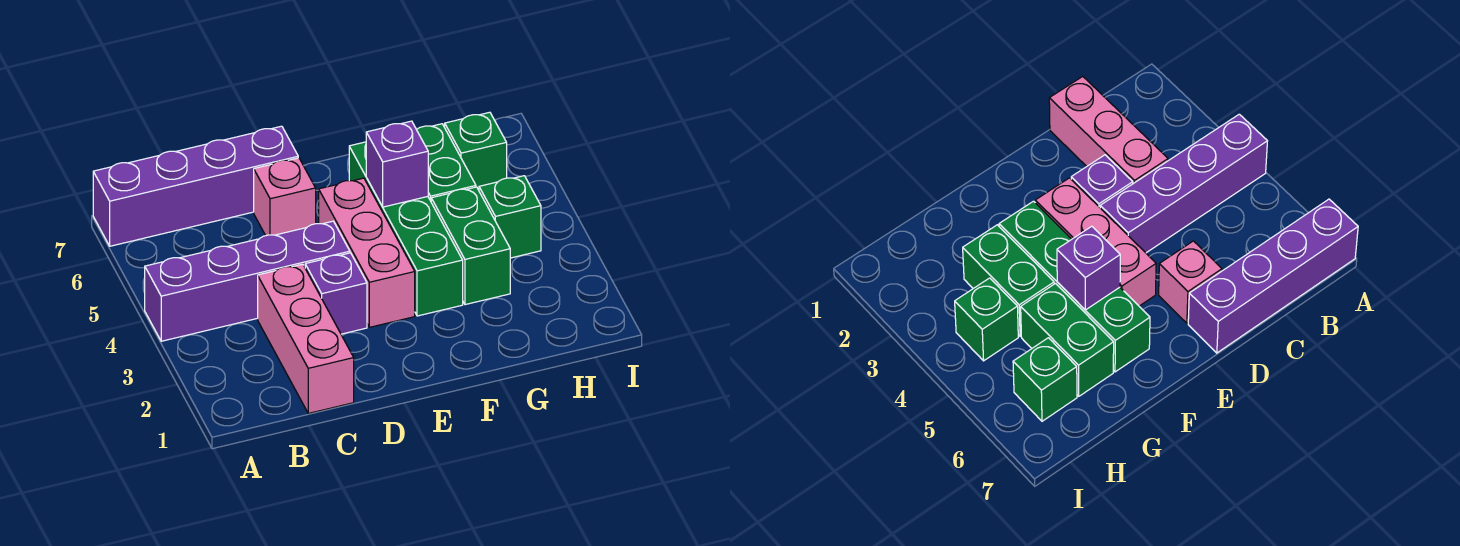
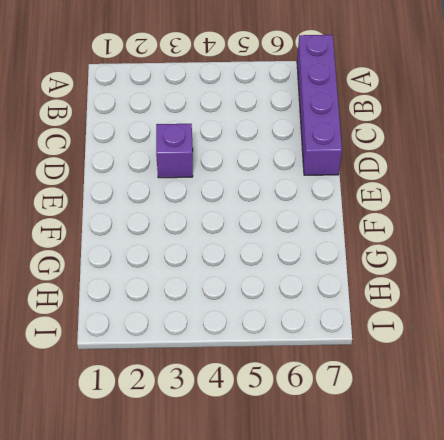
none -> purple brick A4:D4 level 1
none -> pink brick C1:C3 level 1
none -> pink brick D6 level 1

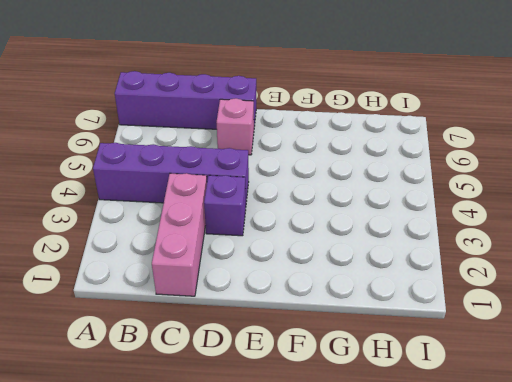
none -> pink brick E3:E5 level 1
none -> green brick F3:F6 level 1
none -> green brick G3:G4 level 1

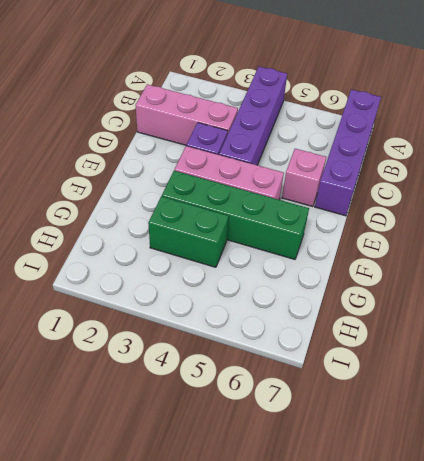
none -> green brick G5:G6 level 1
none -> green brick H4 level 1
none -> green brick H6 level 1

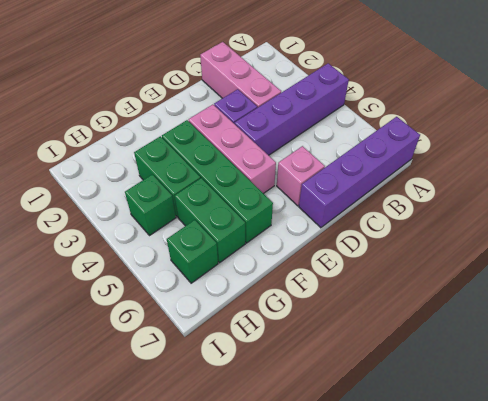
none -> purple brick F5 level 2

